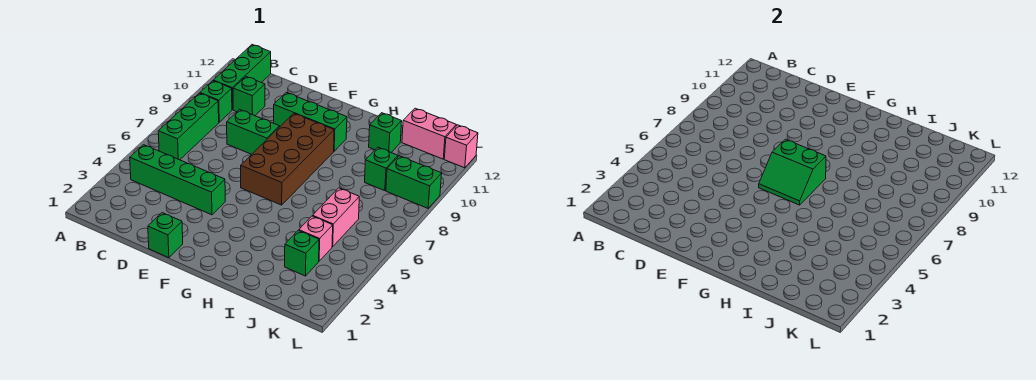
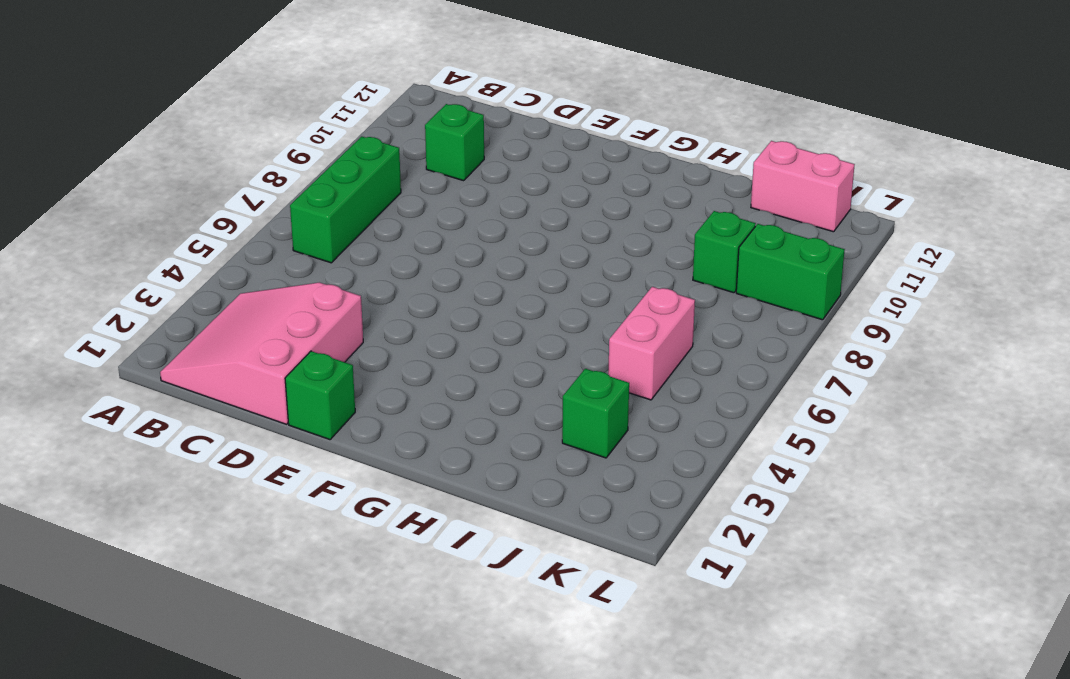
pink slope B1:D3 level 1 top D -> none
none -> green brick B4:E4 level 1
none -> green brick B9 level 1
none -> green brick B10:B12 level 1

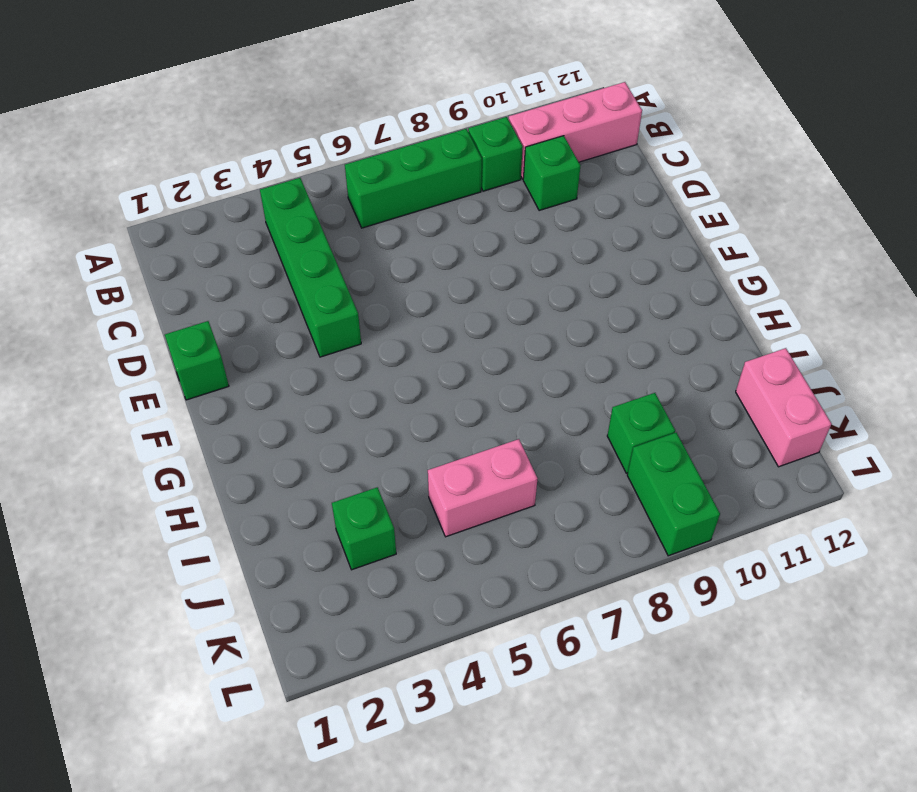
pink brick B10:B12 level 1 -> green brick B10:B12 level 1
none -> green brick D8:E8 level 1
none -> green brick E10:G10 level 1
none -> brown brick F6:G9 level 1

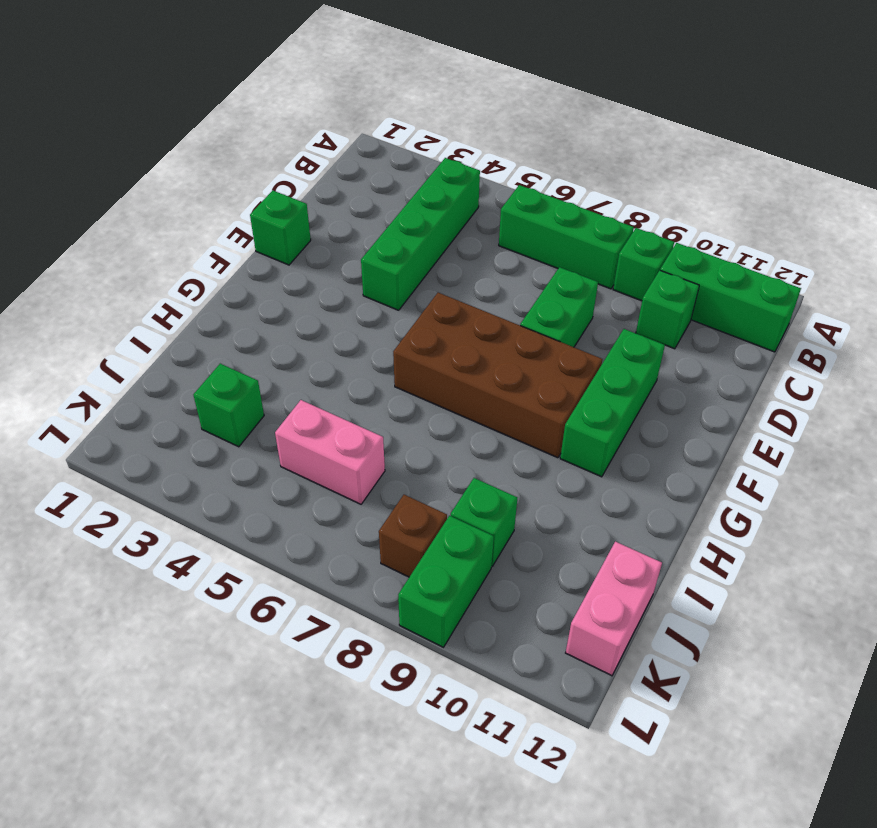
brown brick K8 level 1 -> none
none -> green brick I11 level 1
none -> pink brick J4 level 1
none -> pink brick L12 level 1

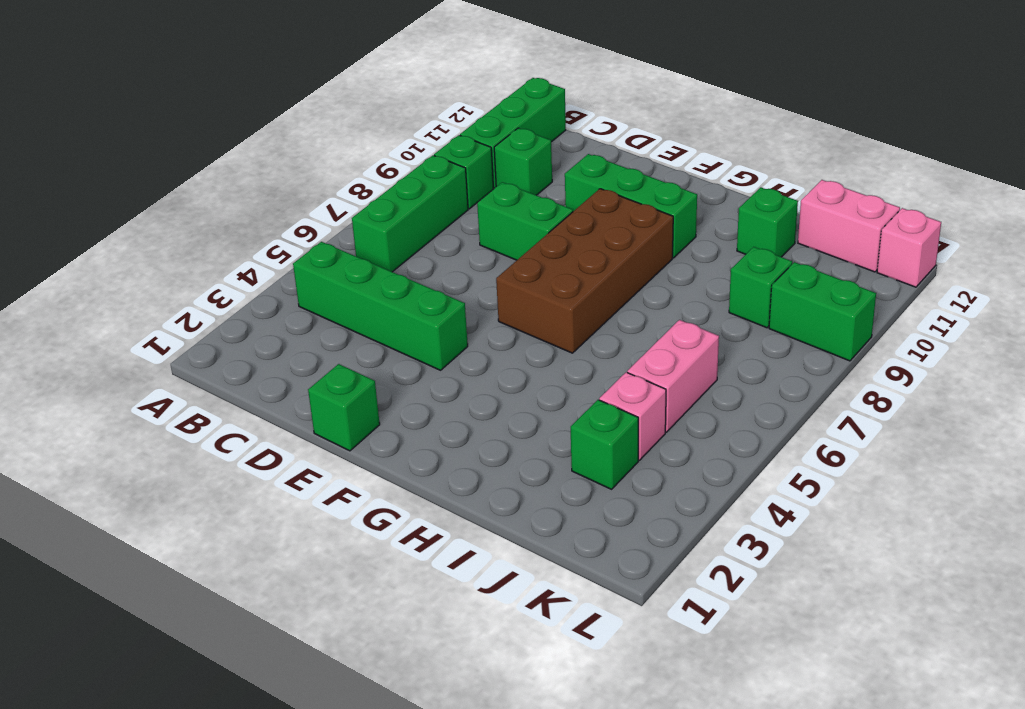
none -> green slope F6:G7 level 2 top 7

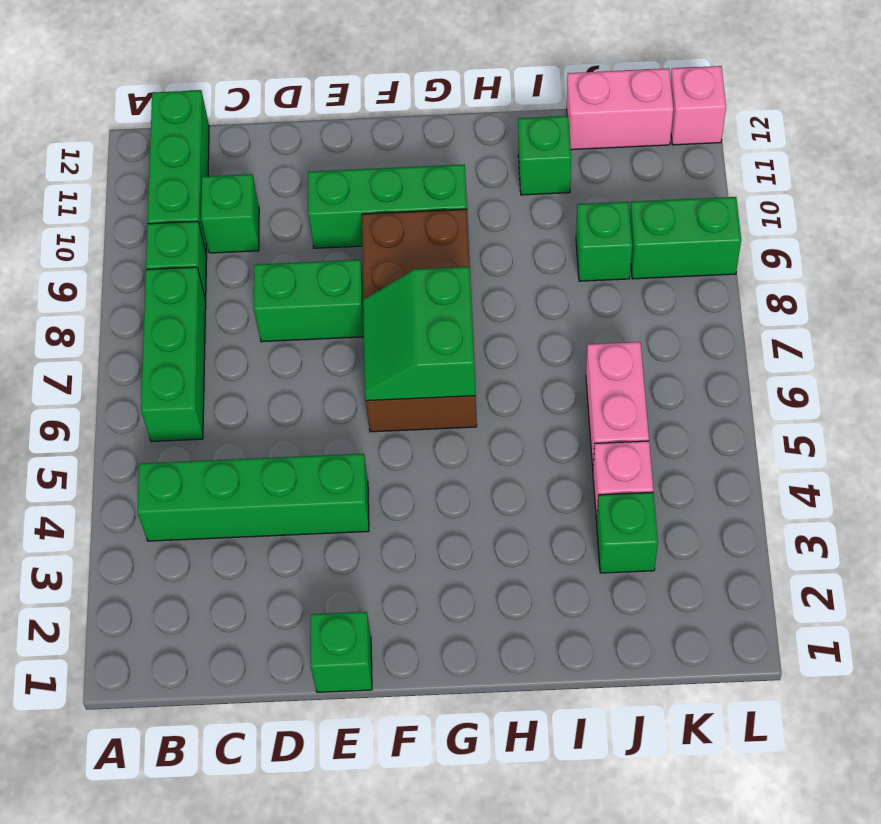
green slope F6:G7 level 2 top G -> green slope F6:G7 level 2 top 7

